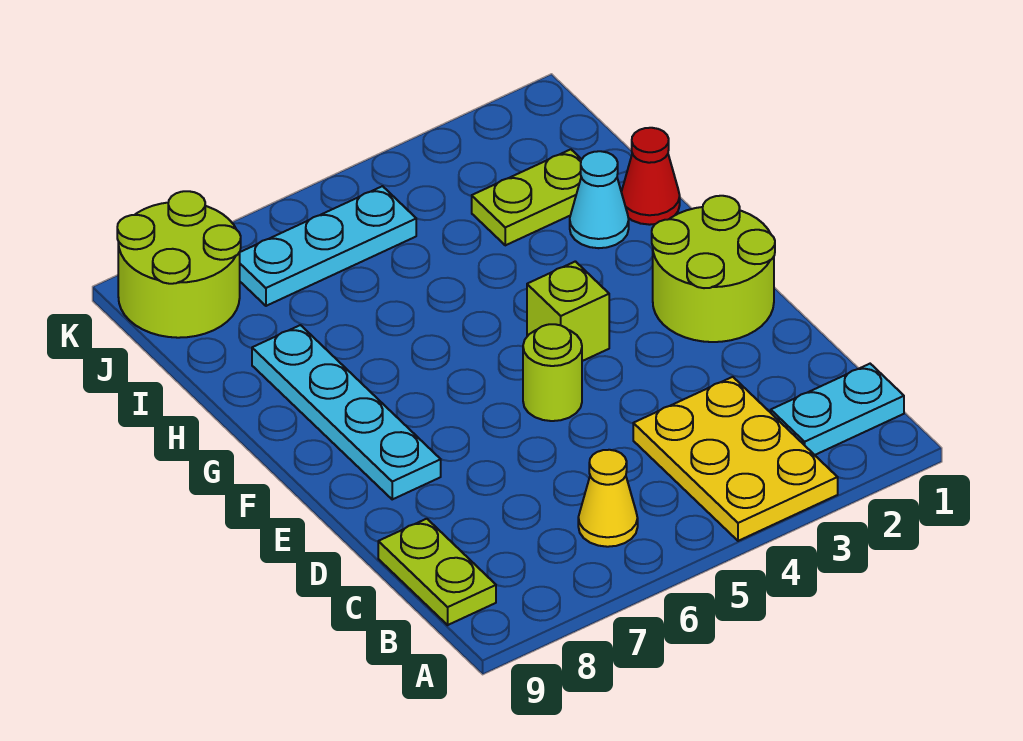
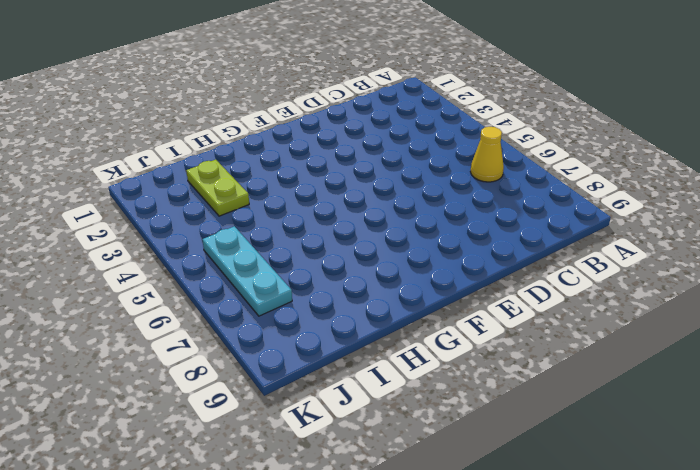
none -> yellow plate A3:C4 level 1
none -> cyan plate B1:B2 level 1
none -> lime plate B9:C9 level 1

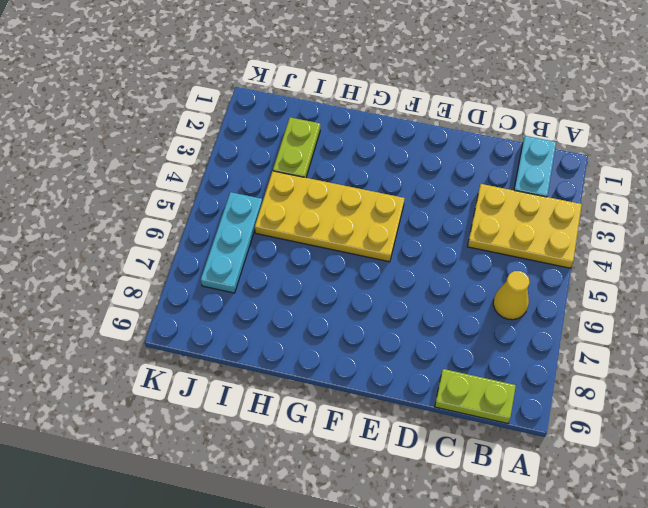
yellow plate F4:I5 level 1 -> lime brick F4 level 1
none -> lime round brick E1:F2 level 1
none -> lime round brick E5 level 1
none -> cyan plate E8:H8 level 1

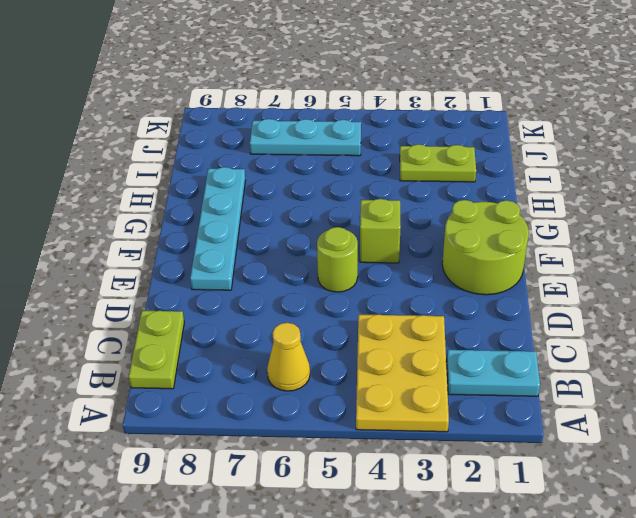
none -> red cone H1 level 1
none -> cyan cone H2 level 1
none -> lime round brick J8:K9 level 1

